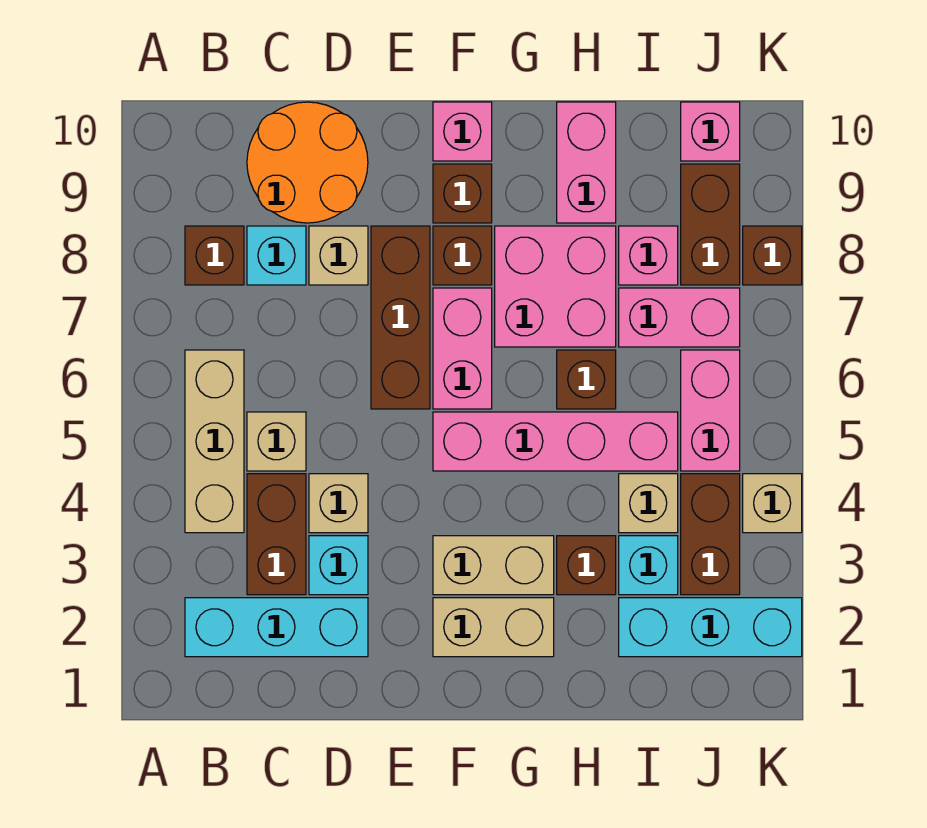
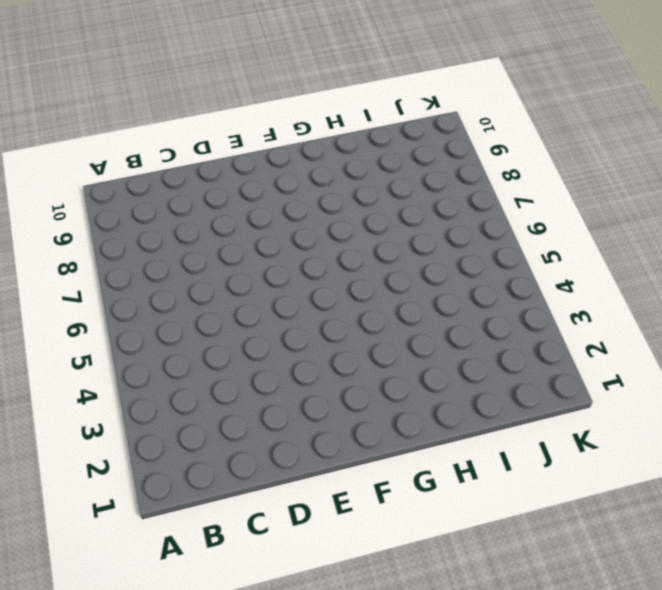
none -> cyan brick B2:D2 level 1
none -> tan brick B4:B6 level 1
none -> brown brick B8 level 1
none -> brown brick C3:C4 level 1

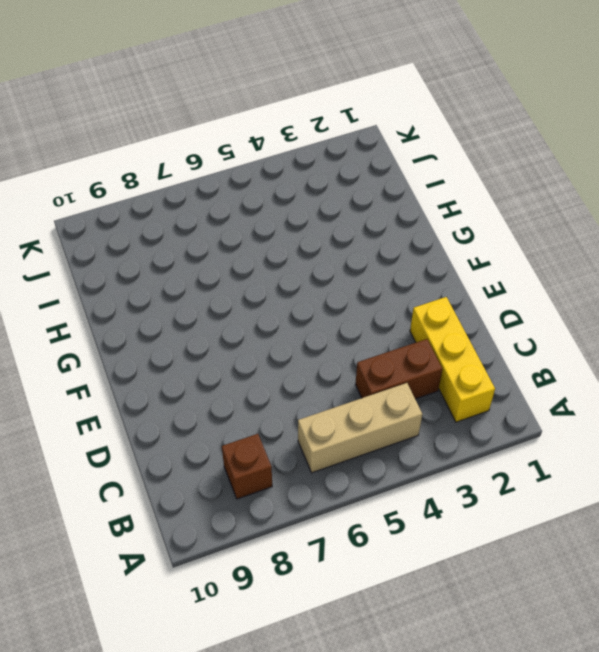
yellow brick B2:D2 level 1 -> cyan brick B2:D2 level 1
none -> tan brick C5 level 1
none -> cyan brick C8 level 1
none -> orange round brick C9:D10 level 1
none -> cyan brick D3 level 1

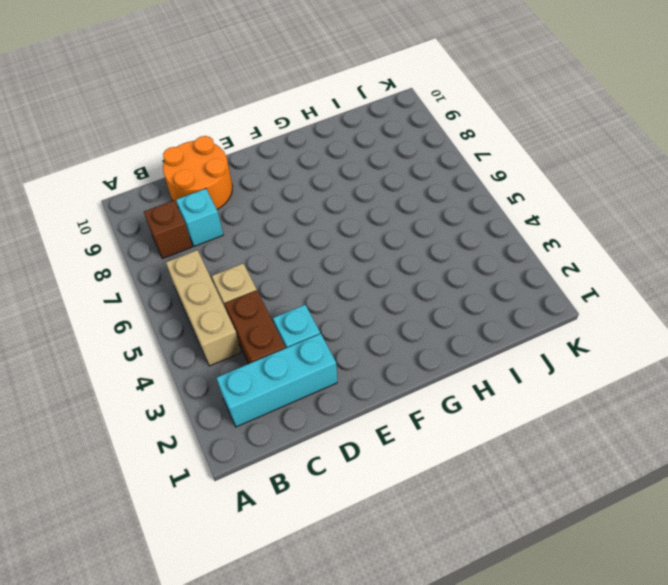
none -> tan brick D4 level 1
none -> tan brick D8 level 1
none -> brown brick E6:E8 level 1
none -> tan brick F2:G2 level 1

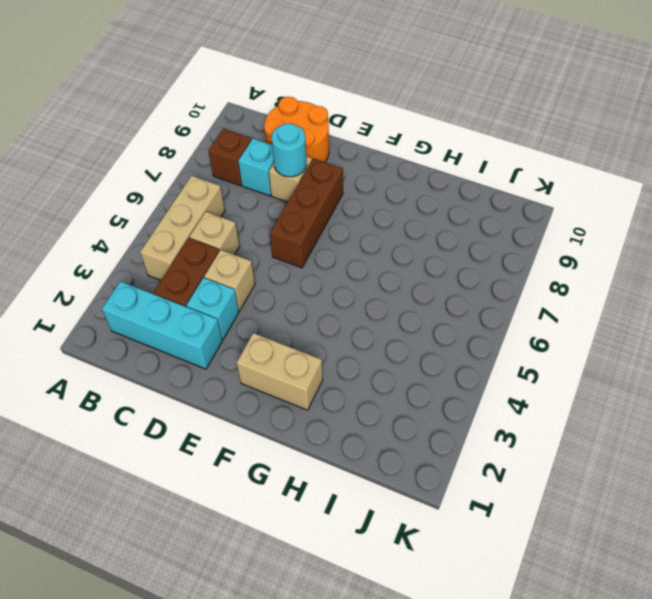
cyan round brick D8 level 2 -> none
none -> tan brick F3:G3 level 1
none -> pink brick F5:I5 level 1
none -> pink brick F6:F7 level 1
none -> brown brick F8 level 1

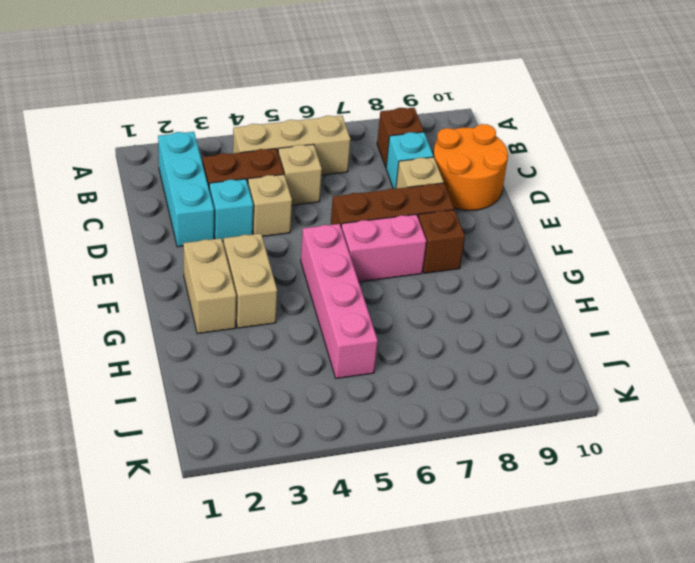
none -> brown brick F9 level 1
none -> pink brick F10 level 1
none -> pink brick G7:H8 level 1
none -> brown brick H3 level 1

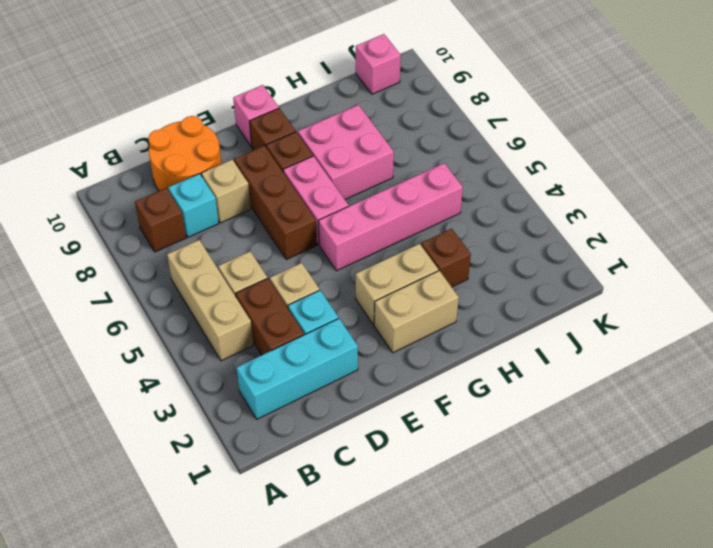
none -> brown brick H6 level 1
none -> pink brick H9:H10 level 1
none -> cyan brick I2:K2 level 1
none -> cyan brick I3 level 1

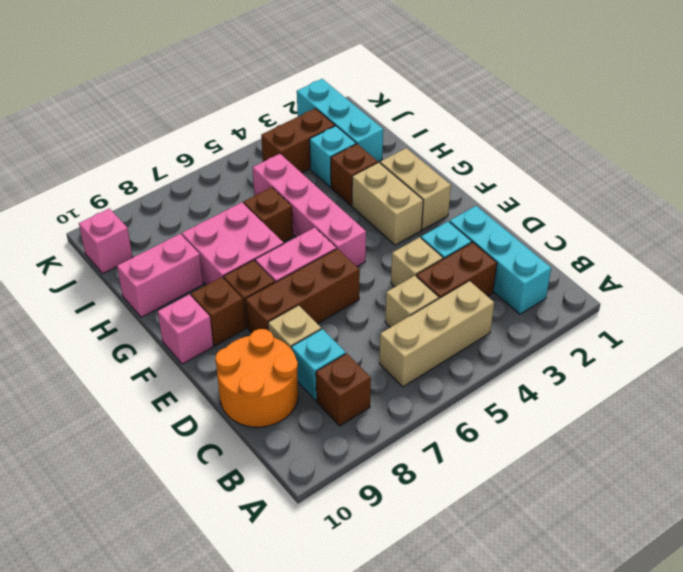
none -> tan brick I4 level 1
none -> pink brick I7:J7 level 1
none -> pink brick I8 level 1
none -> pink brick J5:J6 level 1

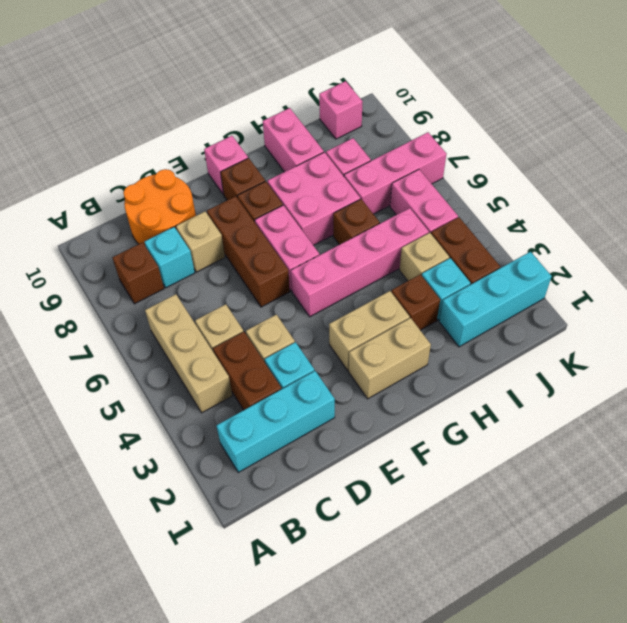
pink brick I7:K7 level 1 -> pink brick I7:J7 level 1
none -> brown brick J8:J9 level 1
none -> tan brick K4 level 1
none -> brown brick K8 level 1

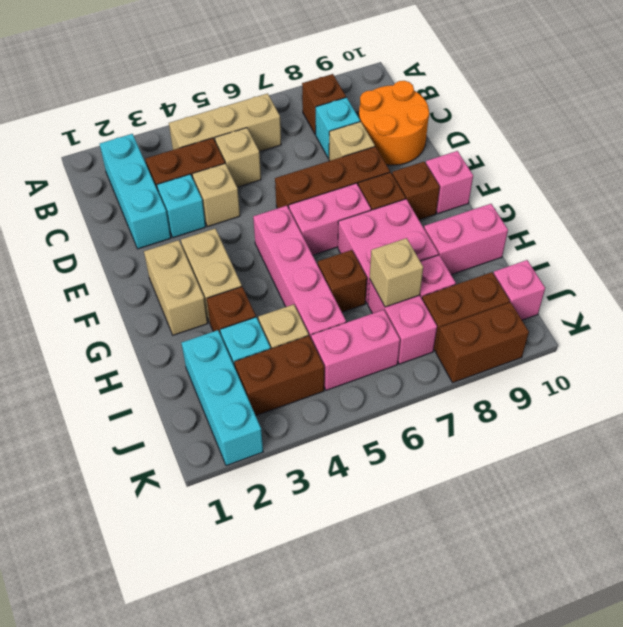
tan brick I7 level 2 -> tan brick K4 level 1
brown brick K8:K9 level 1 -> brown brick K8 level 1

